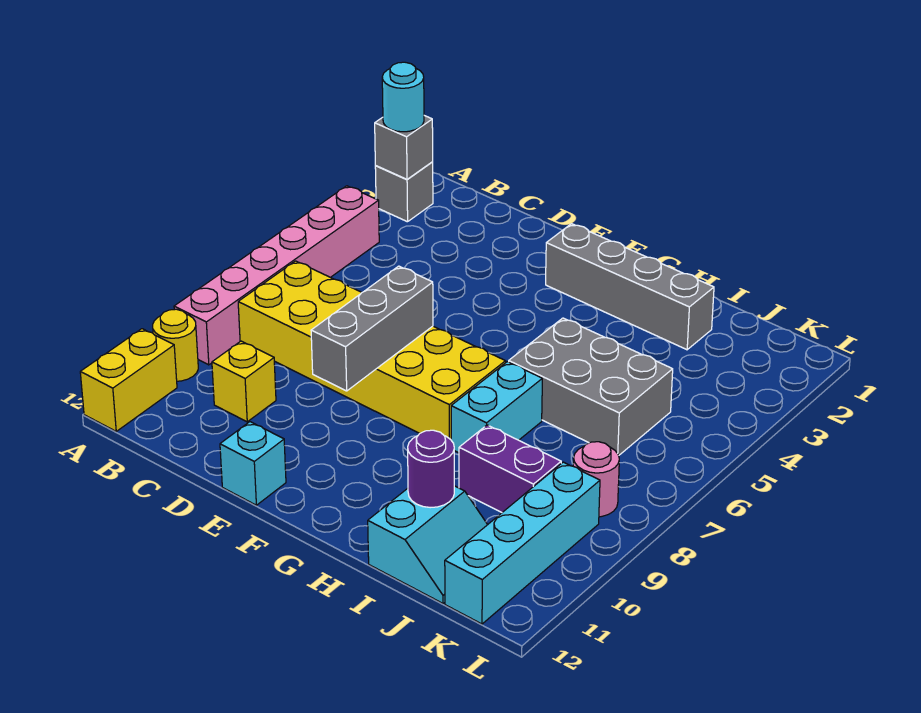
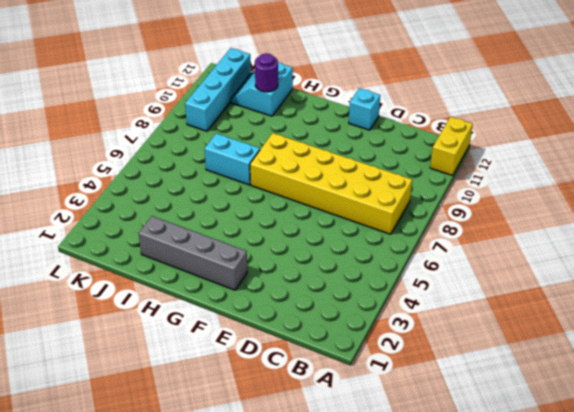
cyan brick H7:I7 level 1 -> cyan brick H7:H8 level 1
none -> grey brick A2 level 1
none -> pink brick A4:A9 level 1
none -> yellow round brick A10 level 1

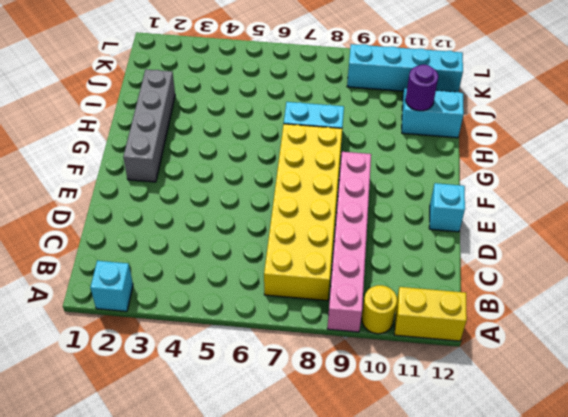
cyan brick A2 level 1 -> grey brick A2 level 1
pink brick A9:F9 level 1 -> pink brick A4:A9 level 1
none -> yellow brick C10 level 1
none -> grey brick H5:J6 level 1
none -> purple brick I9:J9 level 1

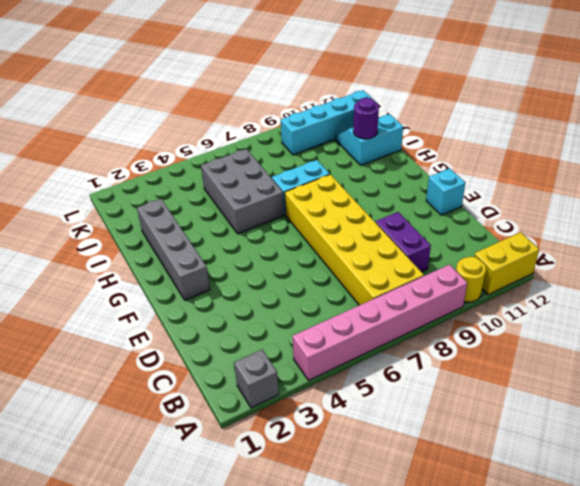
purple brick C9:D9 level 1 -> purple brick I9:J9 level 1
none -> yellow brick C10 level 1
none -> pink round brick K8 level 1
none -> grey brick A2 level 2

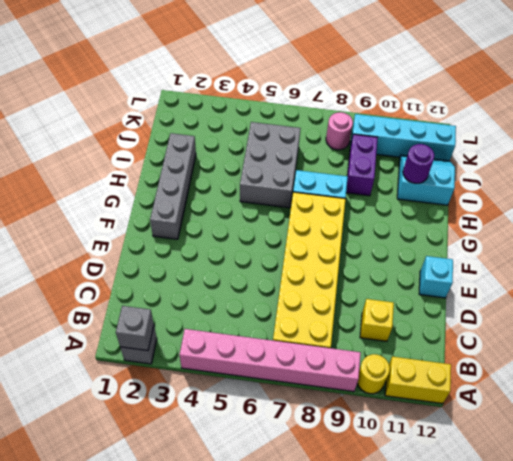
none -> grey brick E7:E9 level 2
none -> cyan round brick A2 level 3

